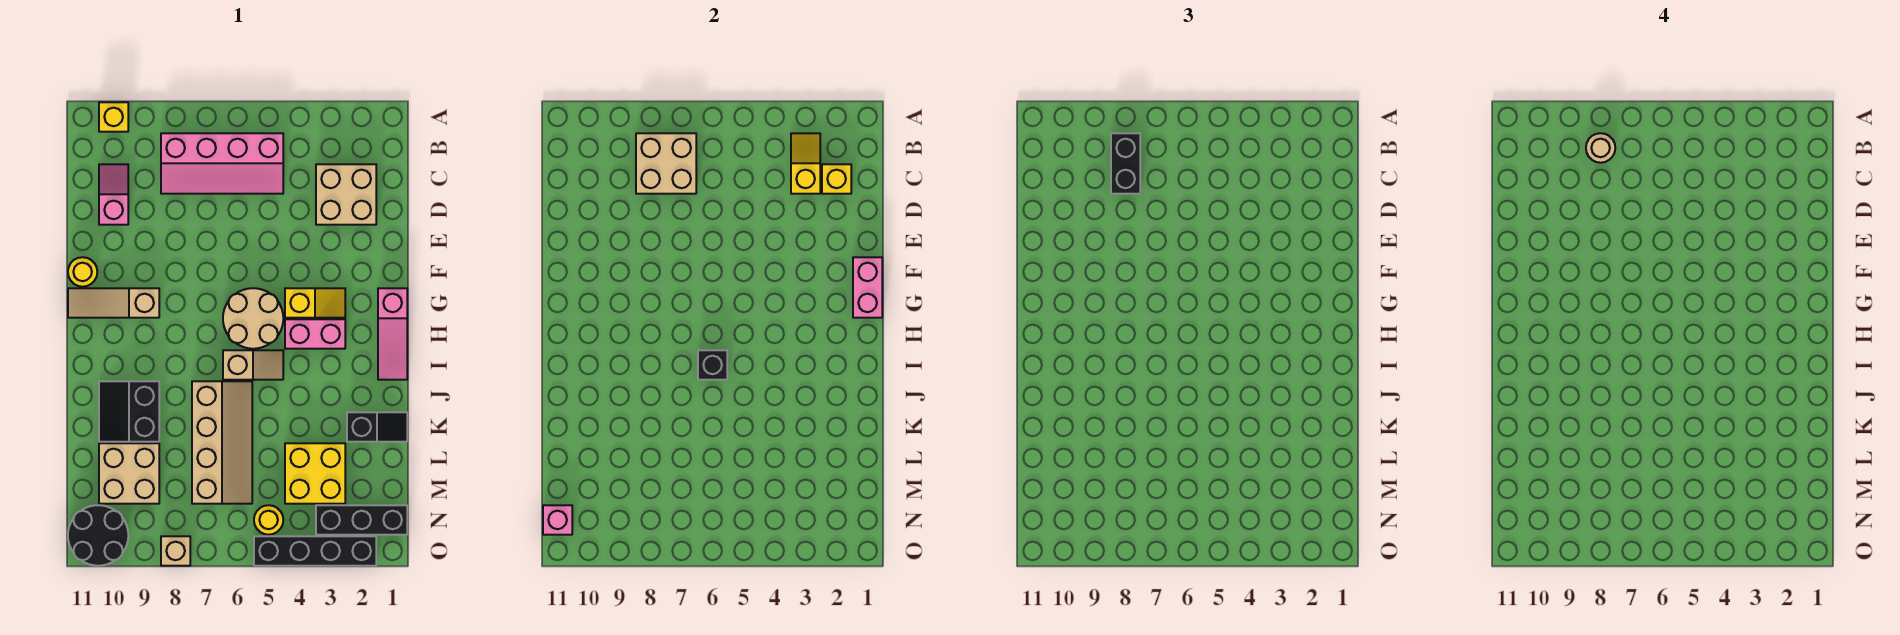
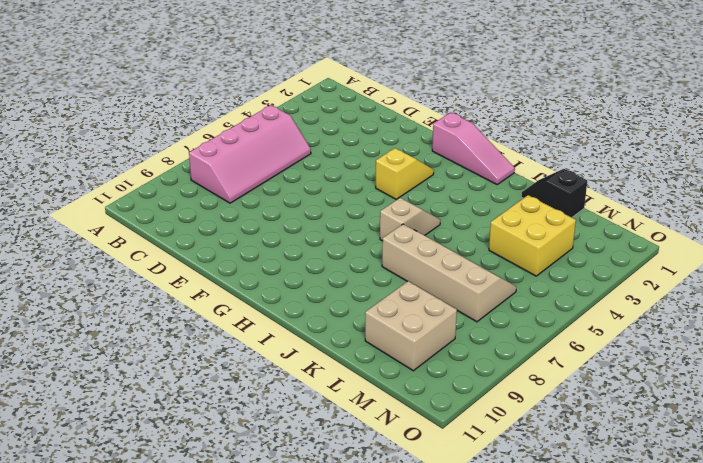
black slope K1:L1 level 1 top L -> black slope K1:K2 level 1 top 2
none -> yellow brick A10 level 1
none -> tan brick C2:D3 level 1
none -> pink slope C10:D10 level 1 top D

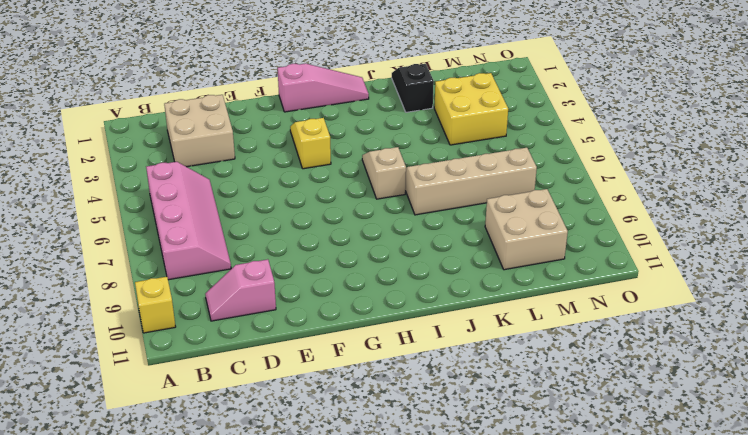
none -> yellow round brick F11 level 1
none -> tan round brick G5:H6 level 1
none -> tan slope G9:G11 level 1 top 9

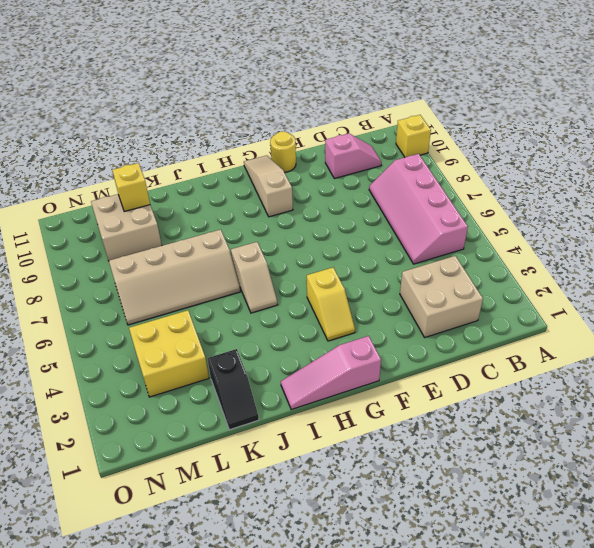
yellow brick L10 level 2 -> yellow brick C2 level 2
none -> tan round brick G5:H6 level 1
none -> pink brick H3:H4 level 1
none -> black slope J9:K10 level 1 top 9

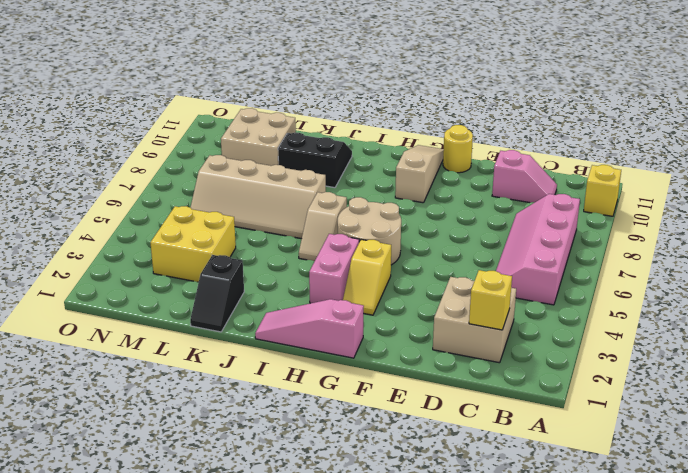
none -> black brick N1:N3 level 1
none -> yellow round brick N5 level 1
none -> black round brick N10:O11 level 1

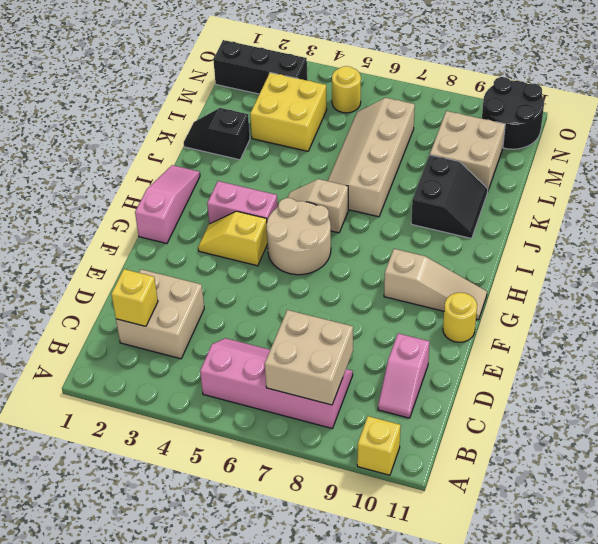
none -> black brick O2:O5 level 1
none -> tan brick O8 level 1
none -> yellow slope B3:C3 level 2 top C

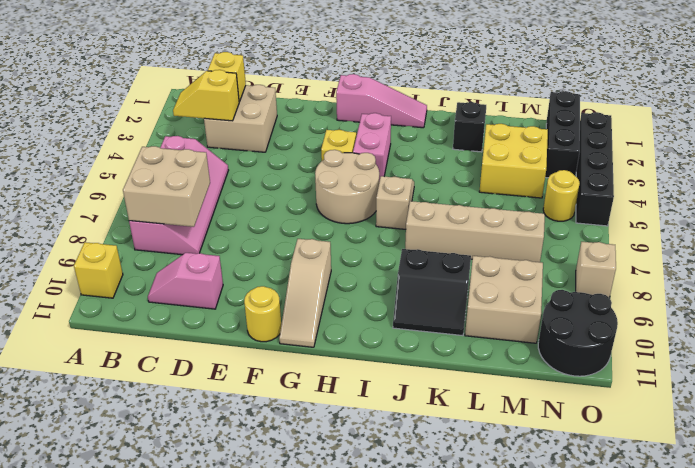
none -> pink brick F1:G1 level 2
none -> black brick I6 level 2
none -> pink brick N11 level 2

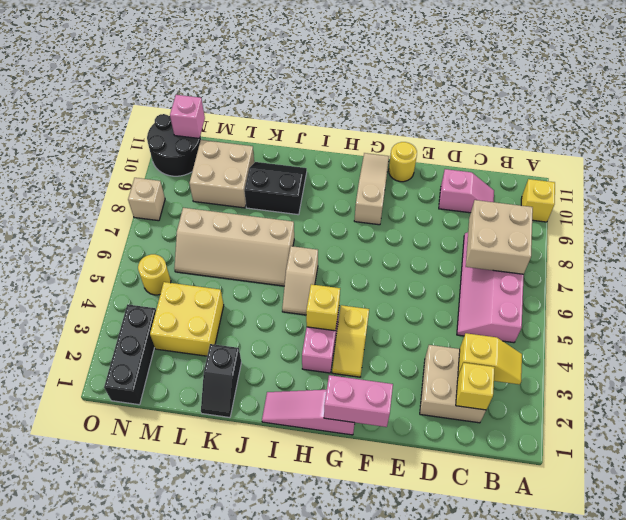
yellow brick H4 level 2 -> none
none -> tan round brick G5:H6 level 1
none -> black brick O2:O5 level 1
none -> black brick I6 level 2

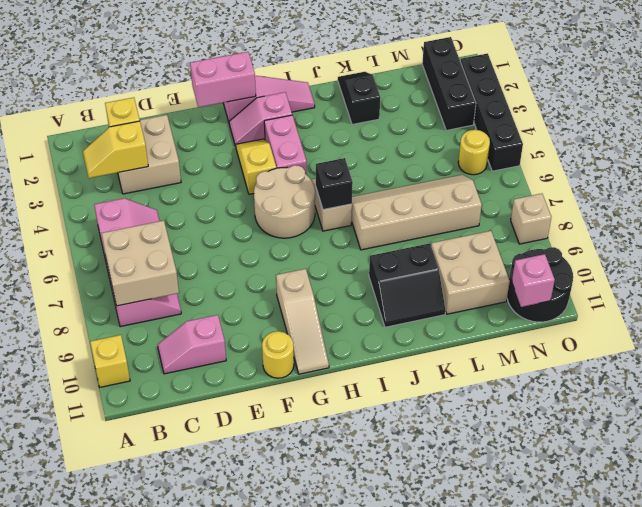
pink slope G2:H2 level 1 top H -> none
none -> yellow brick L3:M4 level 1
none -> black brick B8:C8 level 3
none -> tan round brick B8 level 4

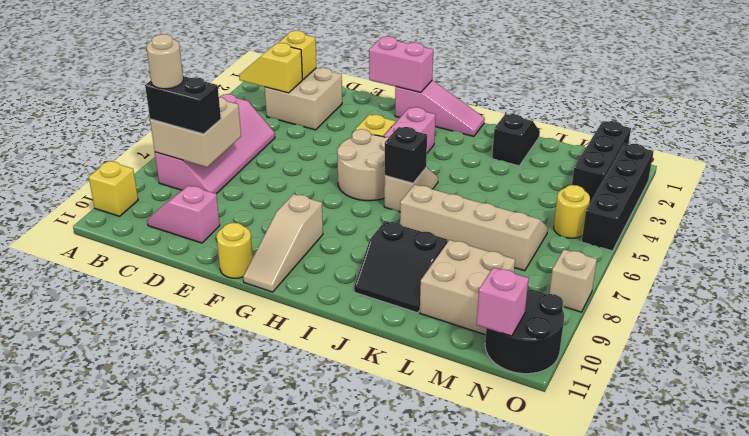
none -> yellow brick L3:M4 level 1

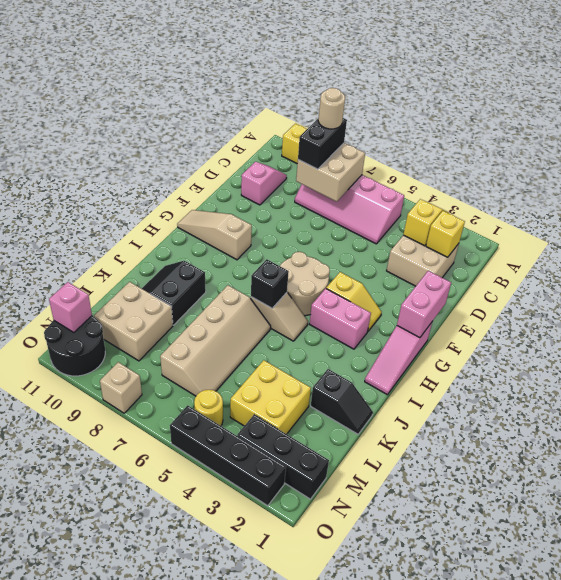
none -> yellow round brick F11 level 1

